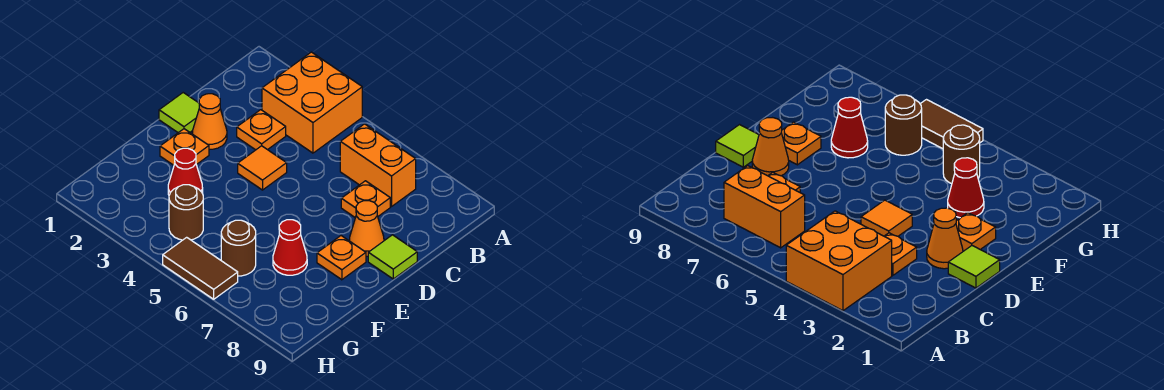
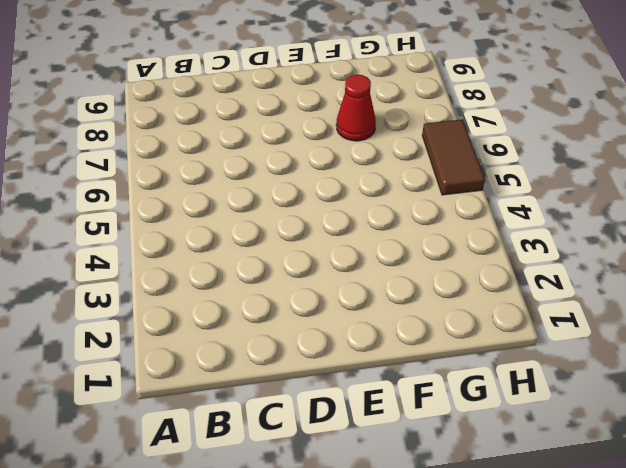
none -> orange brick A3:B4 level 1
none -> orange brick B6:B7 level 1
none -> orange plate C3 level 1

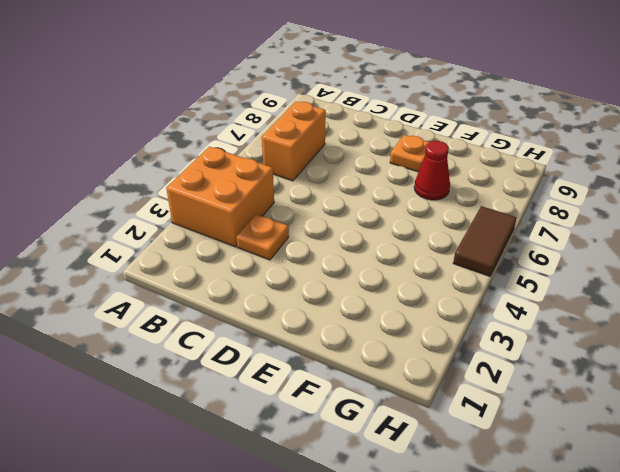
none -> orange plate C7 level 1
none -> lime tile D1 level 1
none -> orange cone D2 level 1

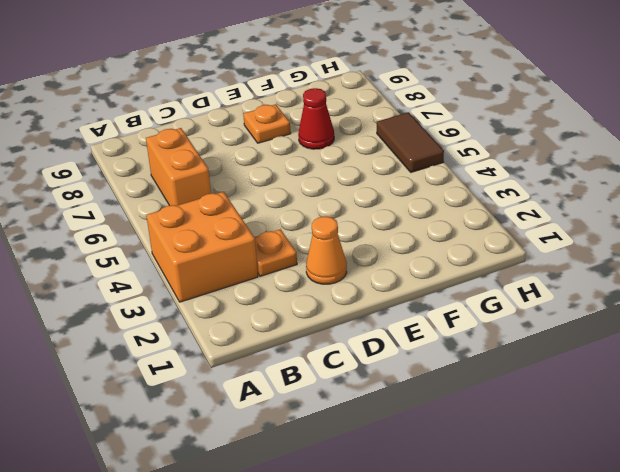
none -> orange plate C7 level 1
none -> lime tile D1 level 1
none -> orange tile D4 level 1

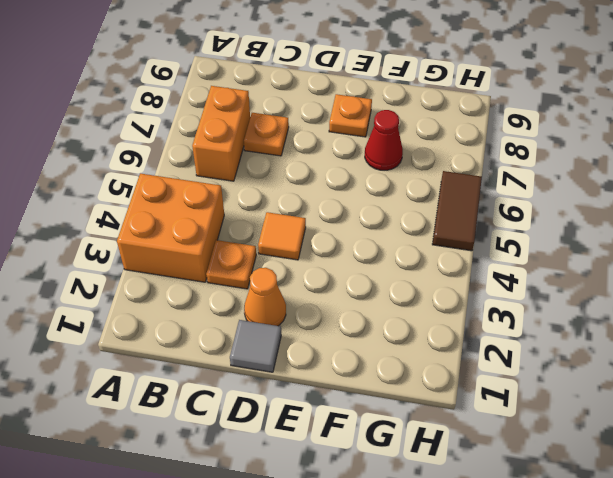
grey tile D1 level 1 -> lime tile D1 level 1
none -> orange cone D8 level 1
none -> lime tile D9 level 1
none -> orange plate E2 level 1

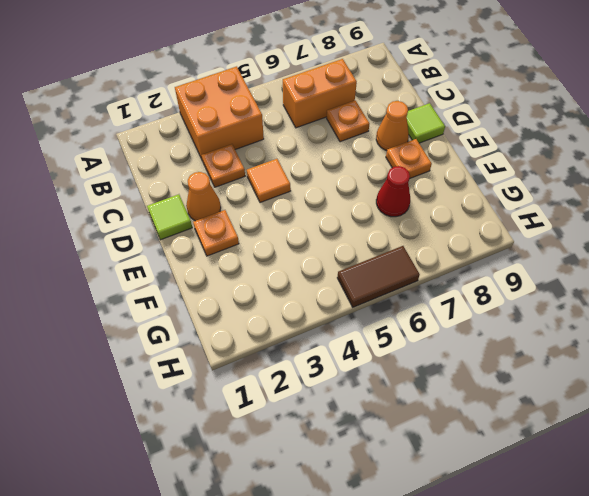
none -> red cone F3 level 1
none -> brown round brick G4 level 1
none -> brown round brick G6 level 1

